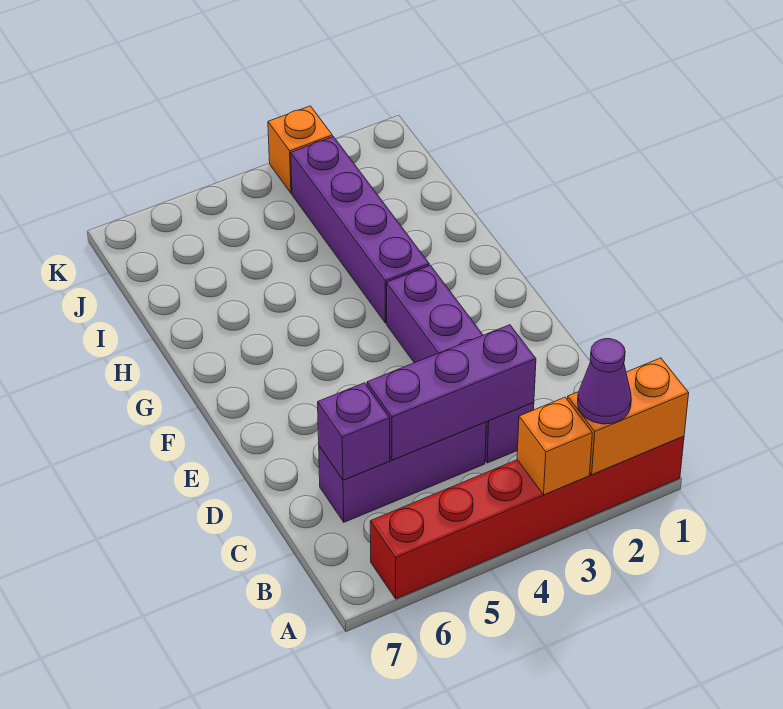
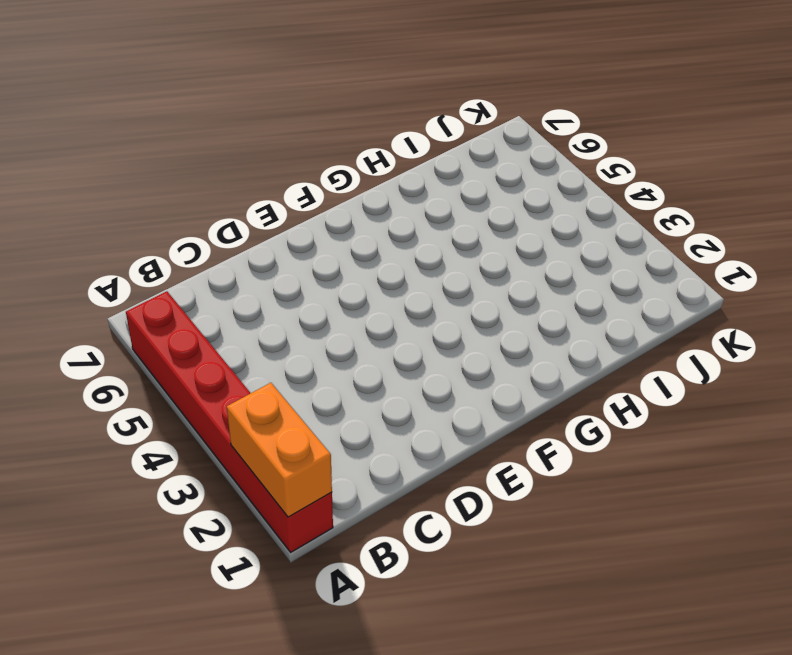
none -> purple brick C3:F3 level 1
none -> purple brick C4:C6 level 1

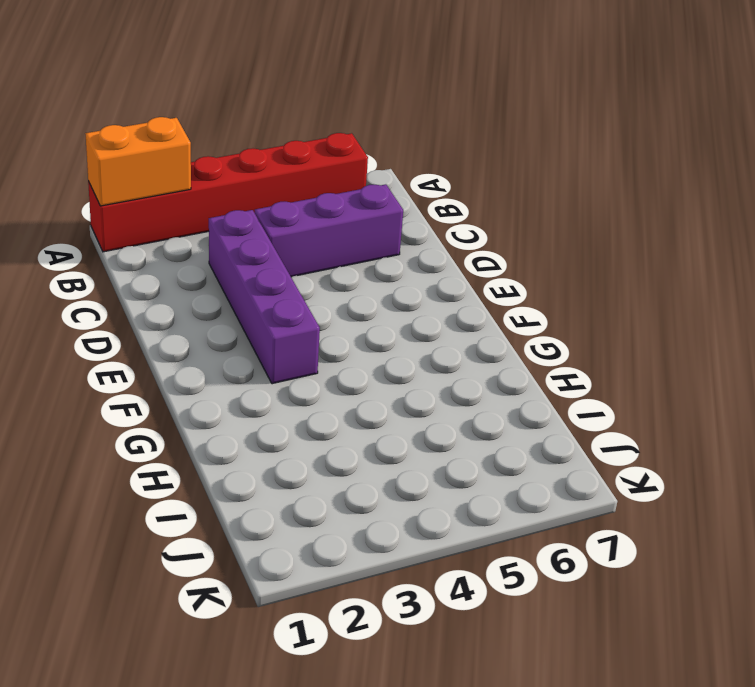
none -> purple brick G3:J3 level 1
none -> orange brick K3 level 1

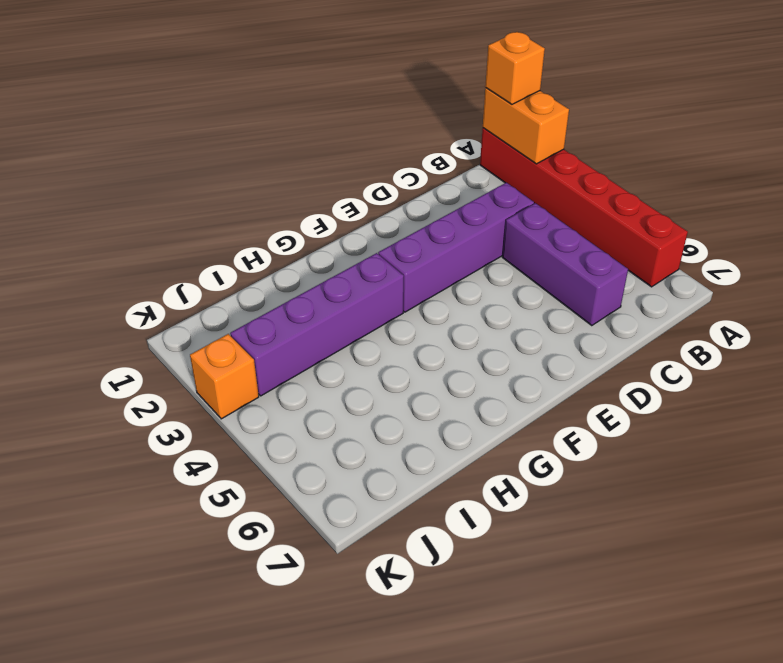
orange brick A1 level 3 -> orange brick A3 level 2
none -> purple brick C3:C5 level 2
none -> purple brick C6 level 2

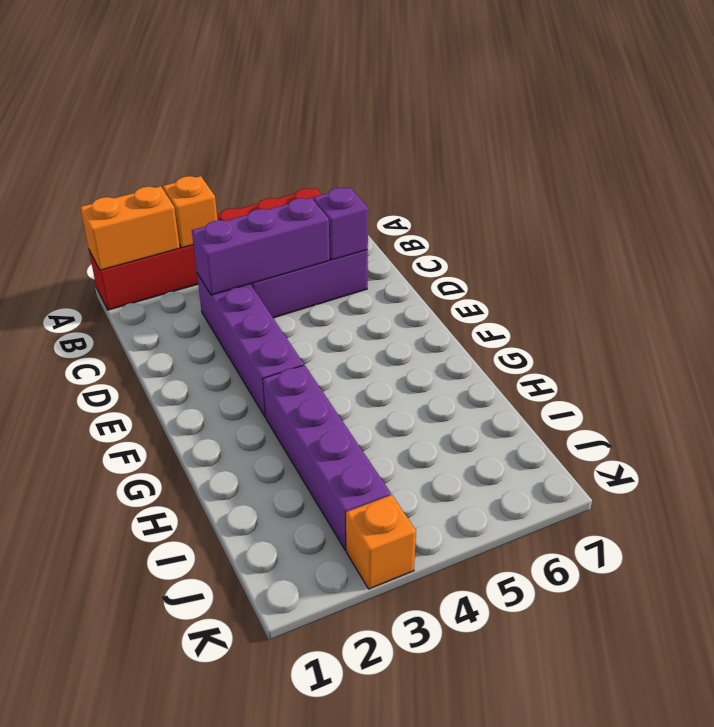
none -> purple cone A2 level 3

